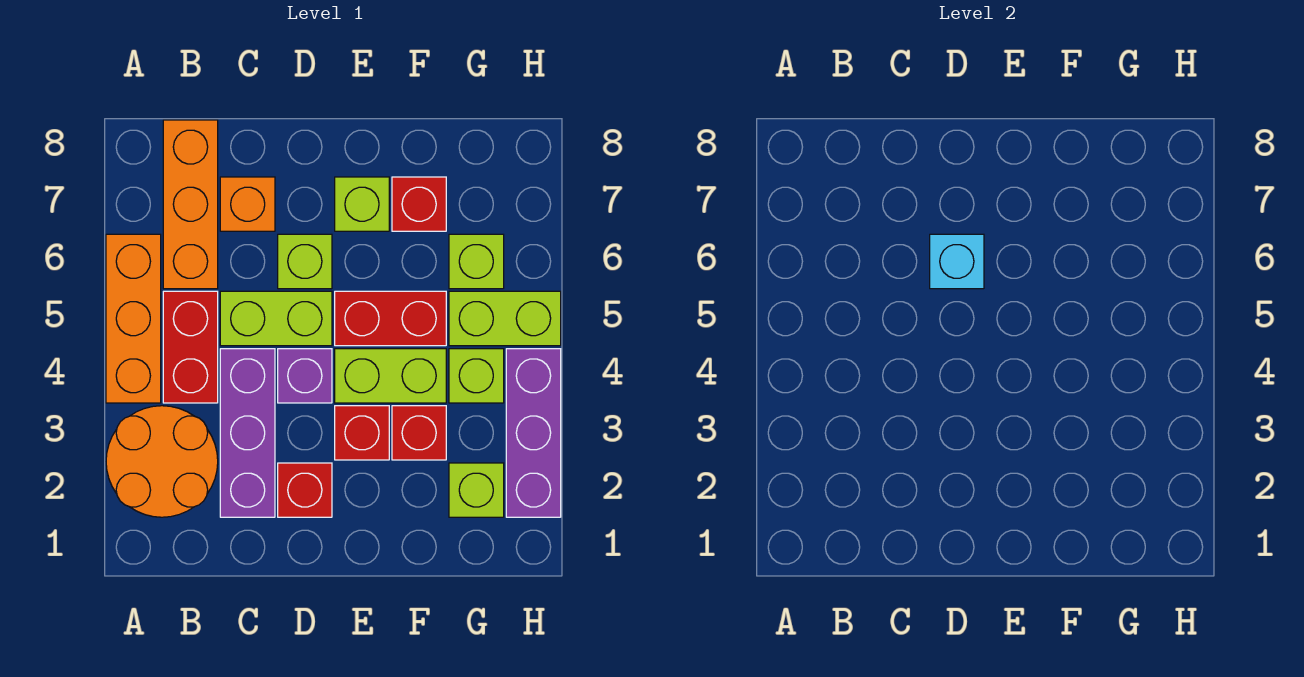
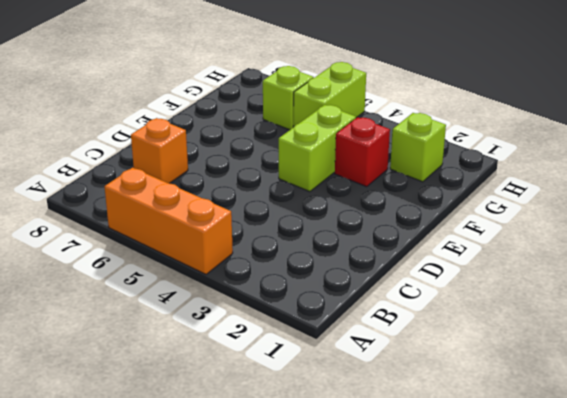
none -> orange round brick A2:B3 level 1
none -> red brick B4:B5 level 1
none -> orange brick B6:B8 level 1

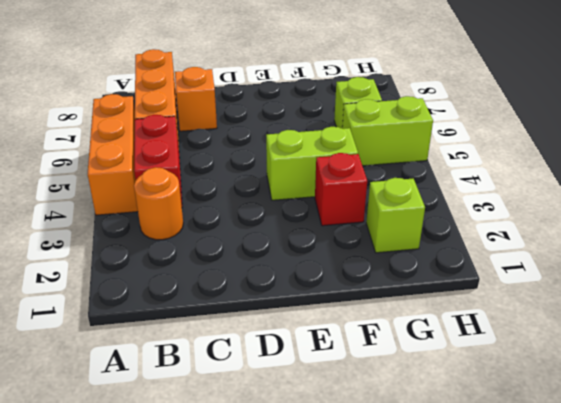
orange round brick B3 level 1 -> orange round brick A2:B3 level 1
none -> purple brick C2:C4 level 1
none -> lime brick C5:D5 level 1
none -> red brick D2 level 1

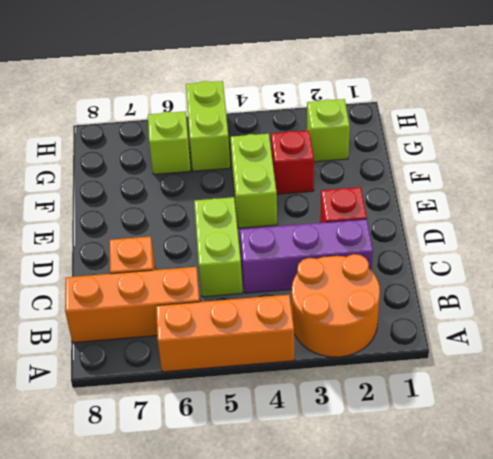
none -> red brick B4:B5 level 1
none -> purple brick D4 level 1
none -> lime brick D6 level 1

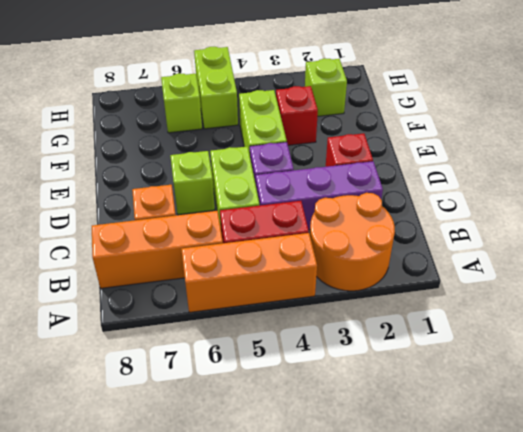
none -> red brick E3 level 1
none -> red brick E5:F5 level 1
none -> lime brick E7 level 1

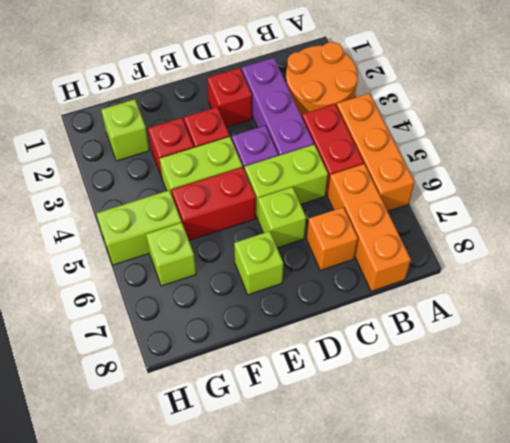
none -> red brick F7 level 1
none -> lime brick G4 level 1
none -> purple brick H2:H4 level 1

